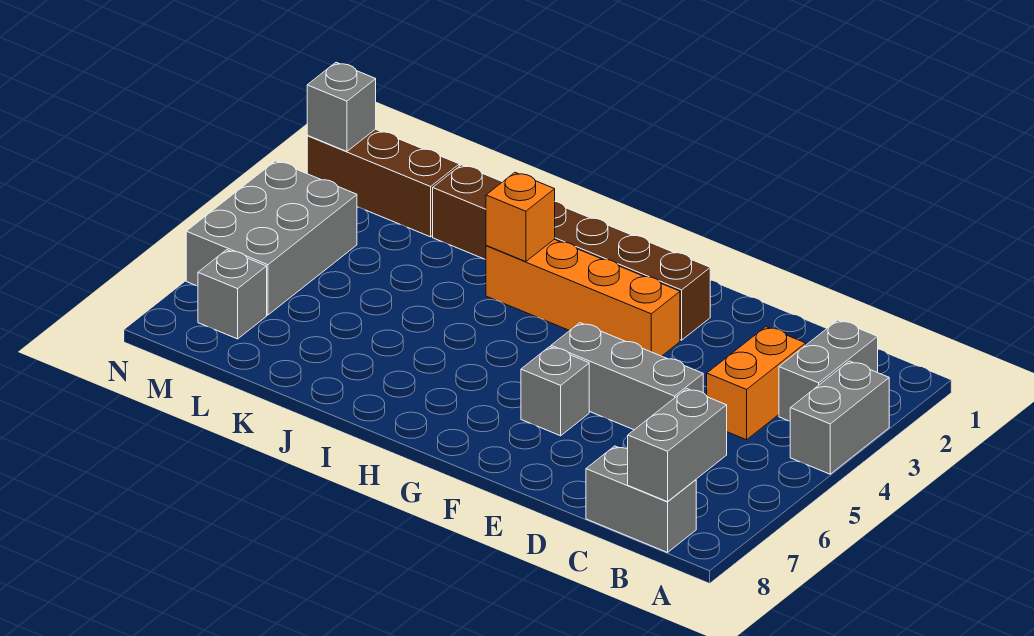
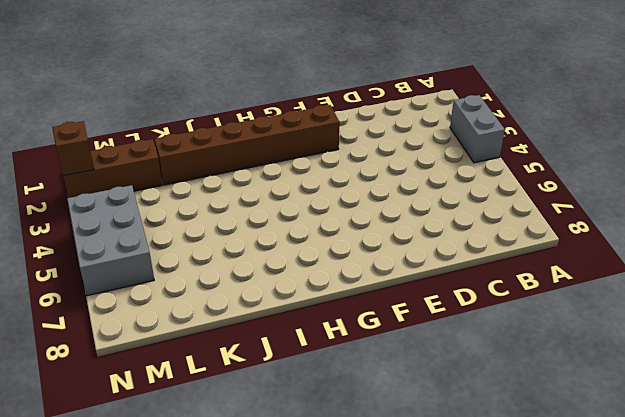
brown brick N2 level 2 -> grey brick N2 level 2
none -> grey brick B2:B3 level 1
none -> grey brick B8:C8 level 1
none -> orange brick C3:C4 level 1

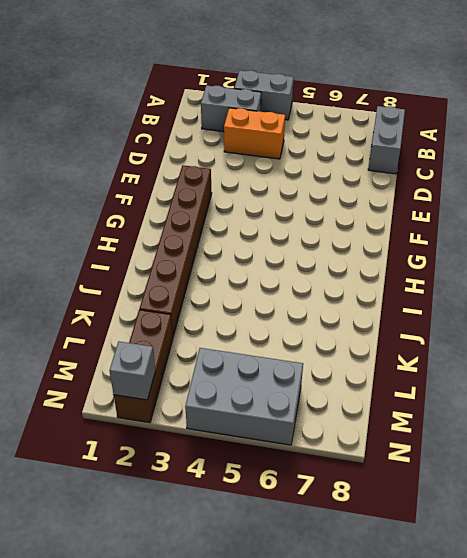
none -> grey brick D5:F5 level 1
none -> orange brick F3:I3 level 1
none -> grey brick F6 level 1

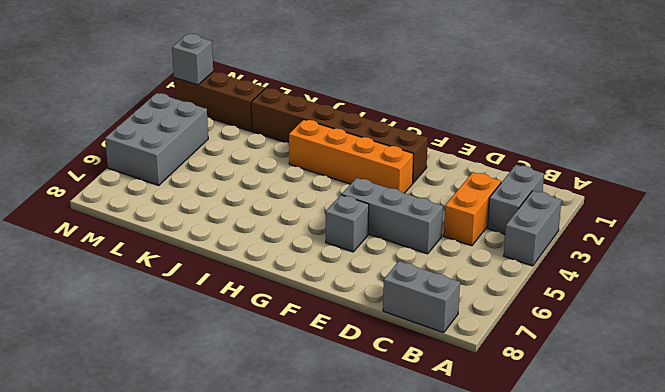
none -> grey brick M7 level 1
none -> grey brick B7:B8 level 2
none -> orange brick I3 level 2

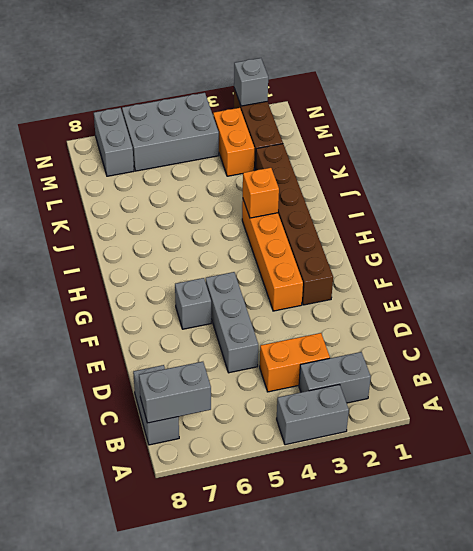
orange brick L3:M3 level 1 -> none
grey brick M7:N7 level 1 -> grey brick M7 level 1

